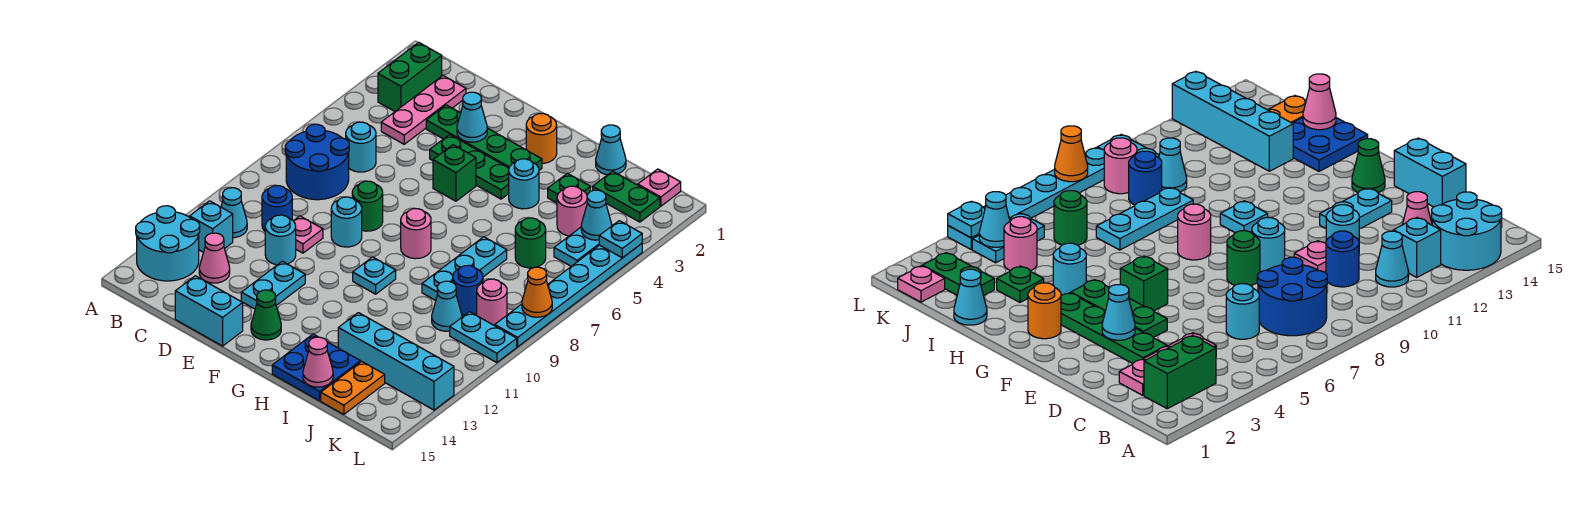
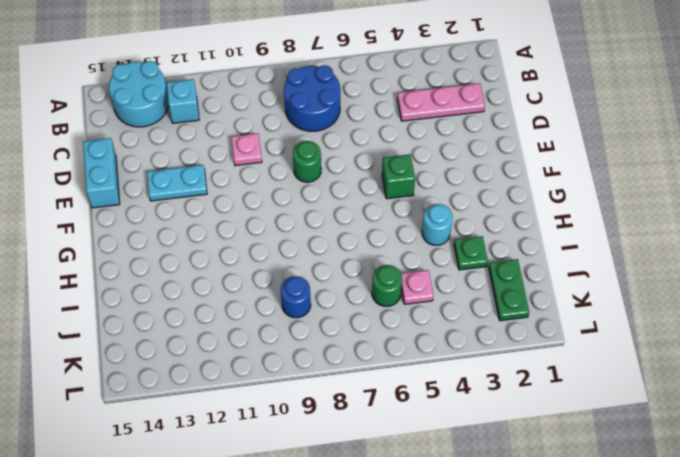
pink plate J5 level 1 -> pink plate K1 level 1
none -> green brick B2:B3 level 1
none -> cyan cone B11 level 1
none -> cyan round brick C6 level 1
none -> blue round brick C10 level 1

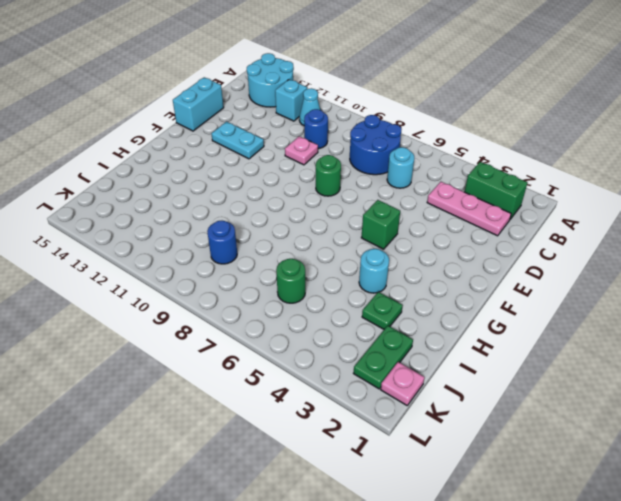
none -> pink cone C13 level 1
none -> green plate D3:G3 level 1
none -> cyan round brick D11 level 1
none -> green plate E4:G4 level 1

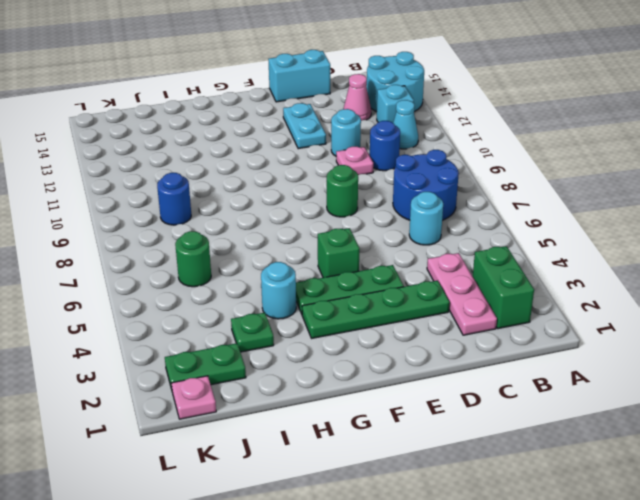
none -> cyan round brick E9 level 1
none -> green cone F14 level 1
none -> orange round brick G2 level 1
none -> pink round brick G8 level 1

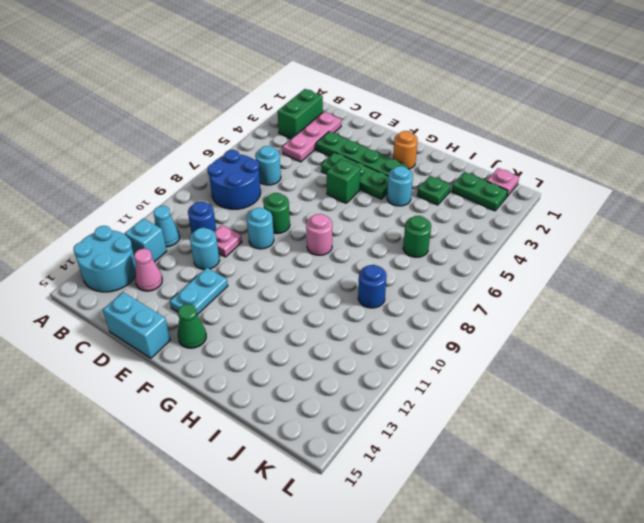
none -> cyan plate G10 level 1
none -> blue plate H14:I15 level 1
none -> cyan cone I1 level 1
none -> cyan plate I7:I9 level 1

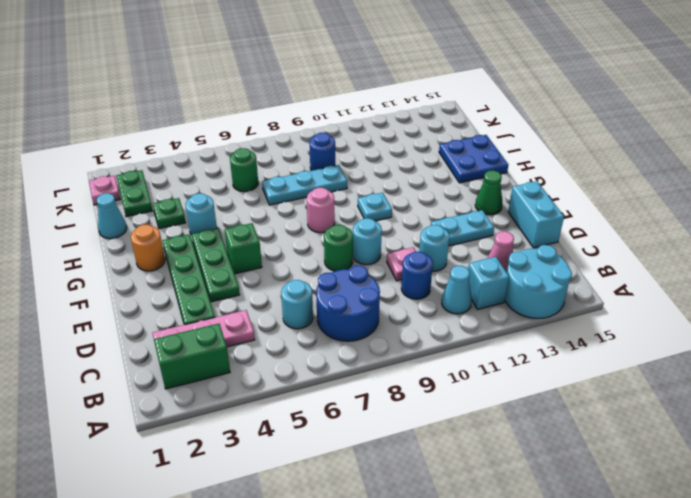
none -> cyan brick I13:L13 level 1
none -> pink round brick J4 level 1
none -> cyan cone J10 level 1
none -> orange plate J14:J15 level 1

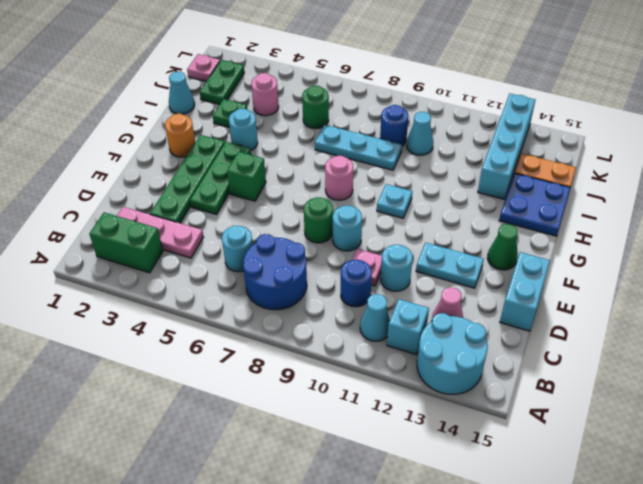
none -> cyan plate K4:K5 level 1
none -> pink round brick K9 level 1
none -> cyan plate K10:L10 level 1
none -> cyan plate L4:L9 level 1

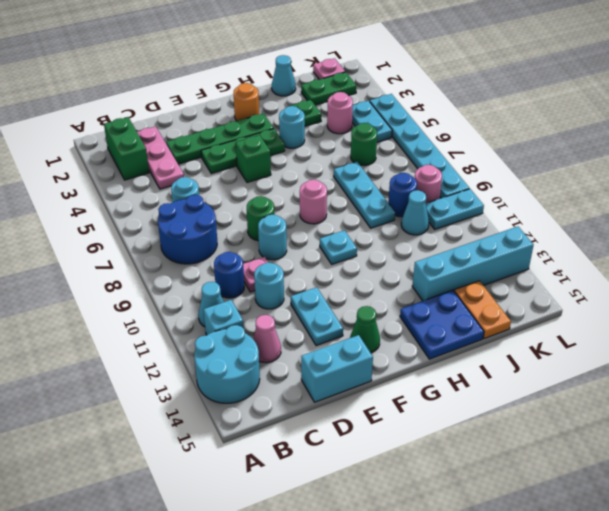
none -> cyan cone E3 level 2
none -> pink cone I15 level 2
none -> cyan cone K4 level 2
none -> cyan plate L4 level 2

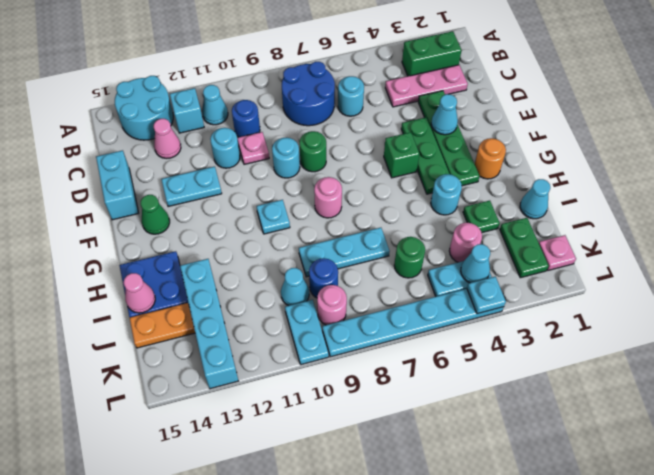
none -> orange cone L8 level 2

